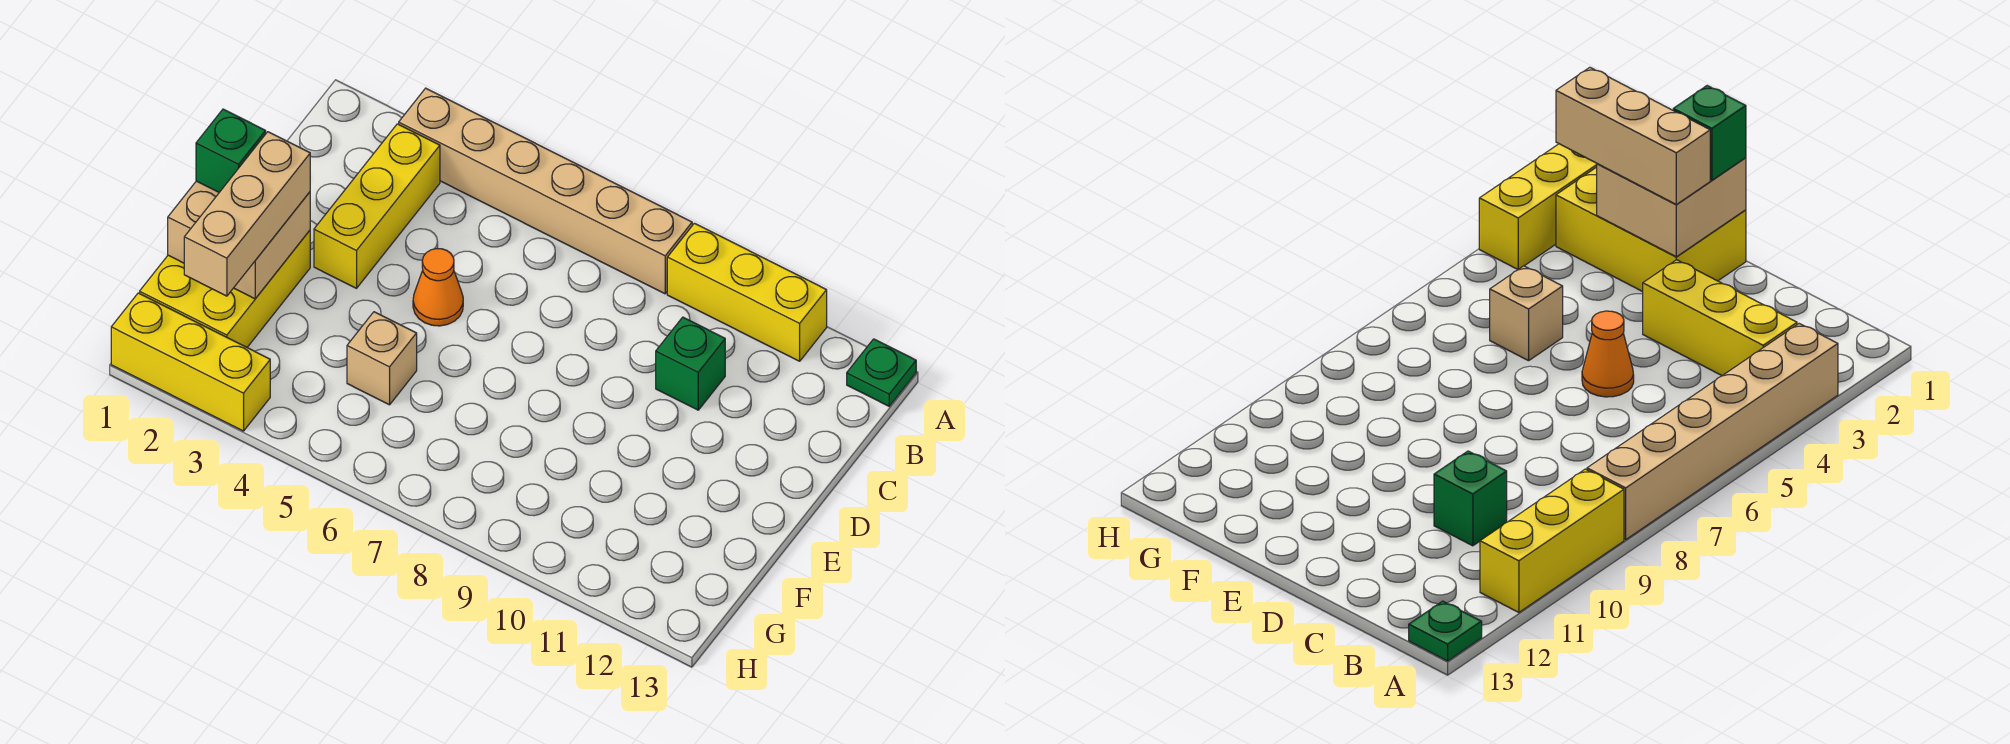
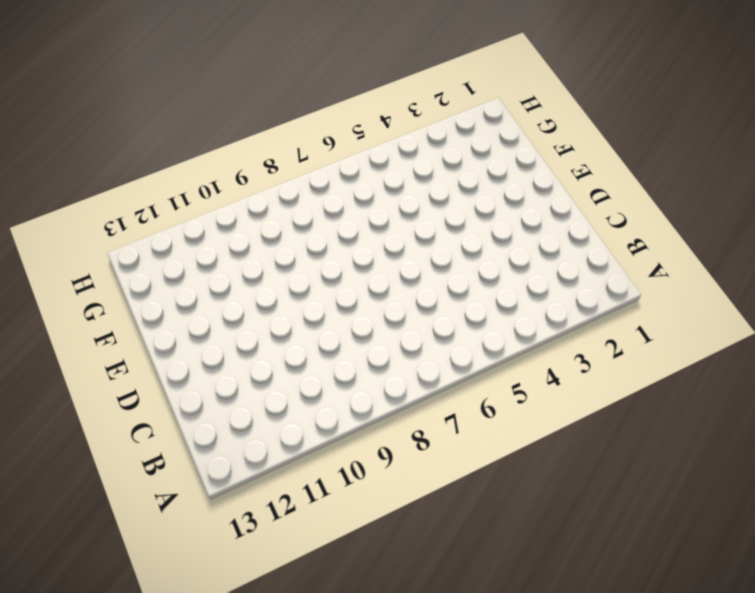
none -> tan brick A3:A8 level 1
none -> yellow brick A9:A11 level 1
none -> green plate A13 level 1

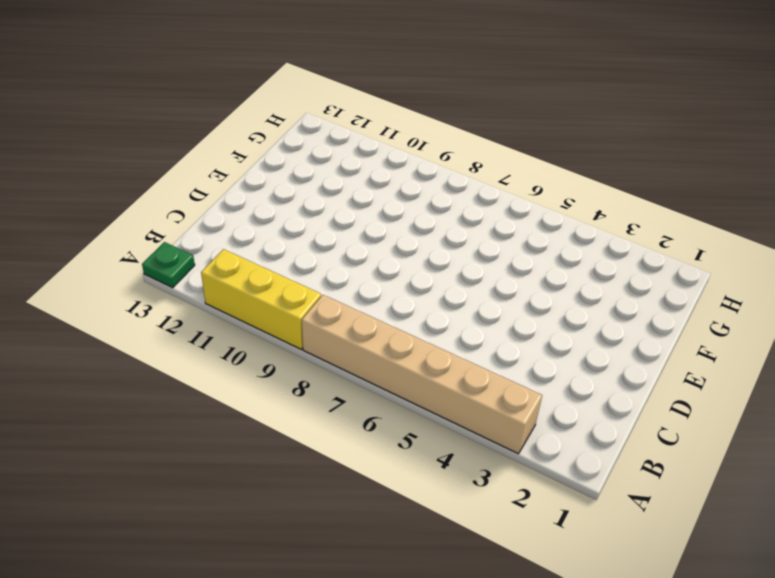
none -> yellow brick B3:D3 level 1
none -> green brick C10 level 1
none -> orange cone D5 level 1

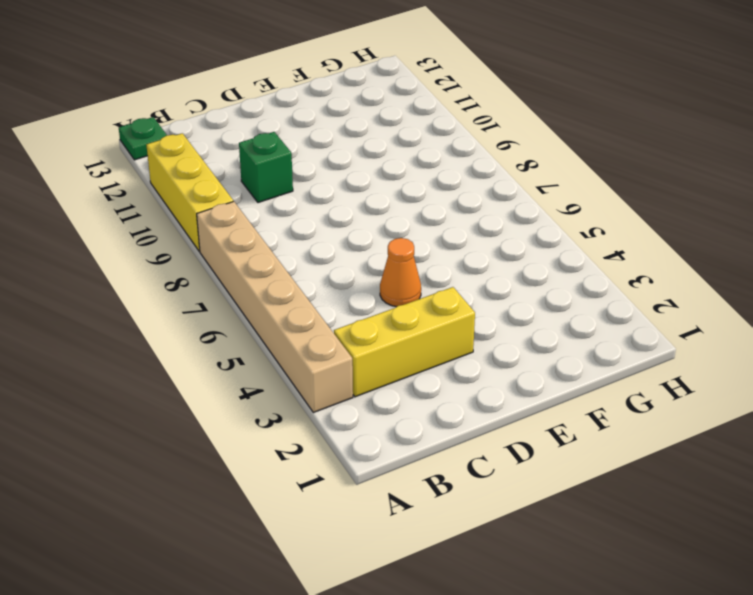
none -> yellow brick E1:G2 level 1
none -> tan brick F5 level 1
none -> yellow brick H1:H3 level 1

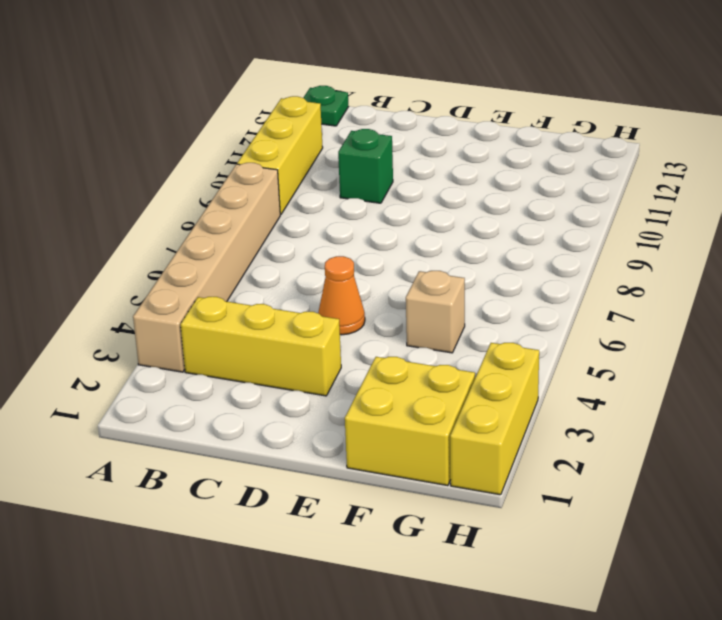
yellow brick F1:G2 level 1 -> yellow brick E1:G2 level 1
none -> tan brick E1:F2 level 2
none -> green brick E1 level 3
none -> tan brick E2:G2 level 3

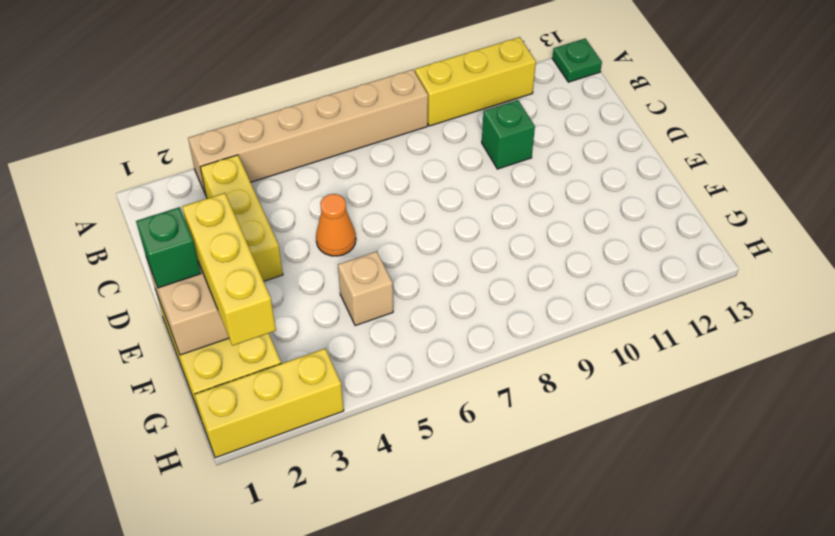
yellow brick E2:G2 level 3 -> tan brick E2:G2 level 3

